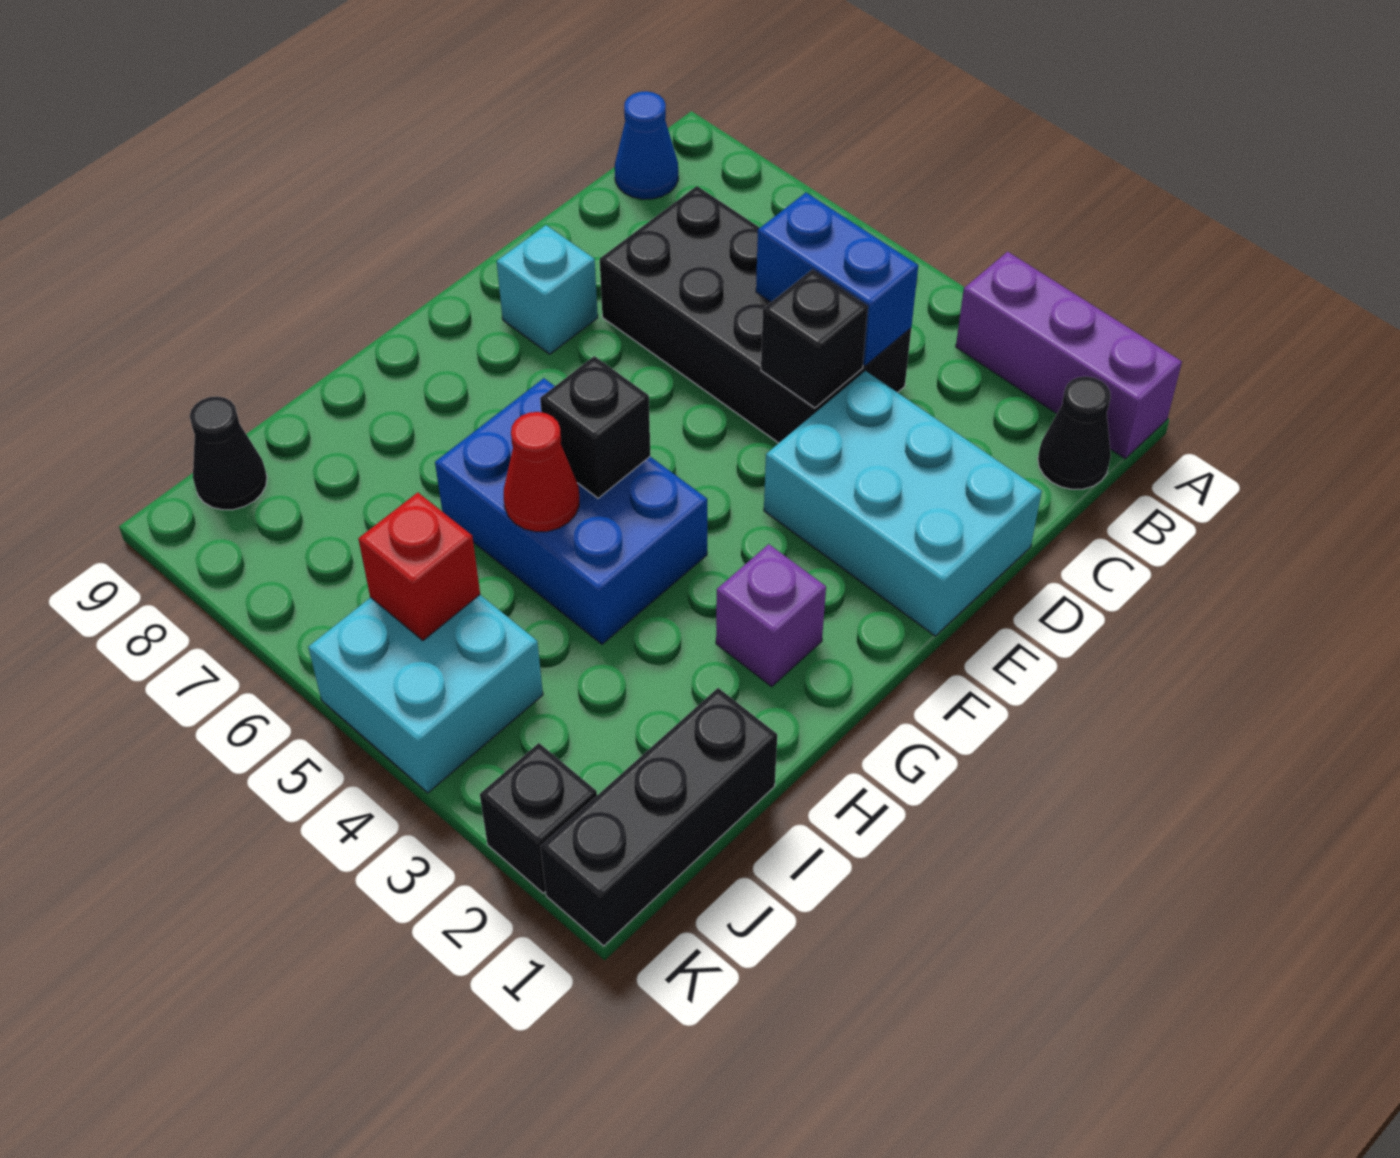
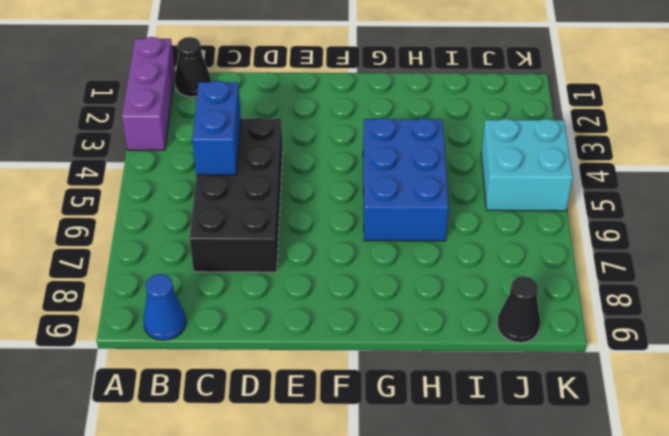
none -> cyan brick D1:E3 level 1
none -> cyan brick E8 level 1
none -> purple brick G2 level 1

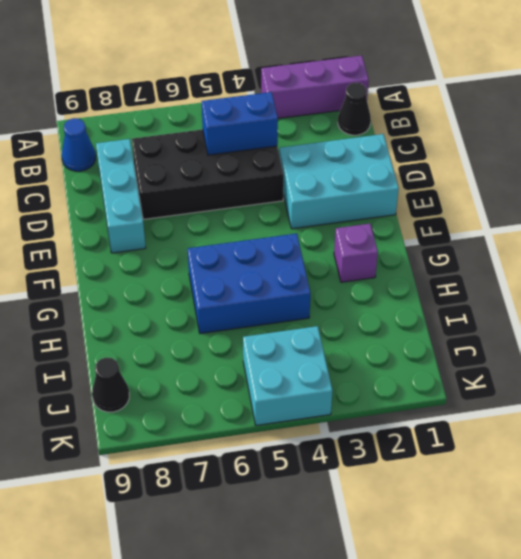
cyan brick C8:E8 level 1 -> cyan brick E8 level 1
none -> black brick I1:K1 level 1
none -> black brick K2 level 1
none -> black brick D4 level 2

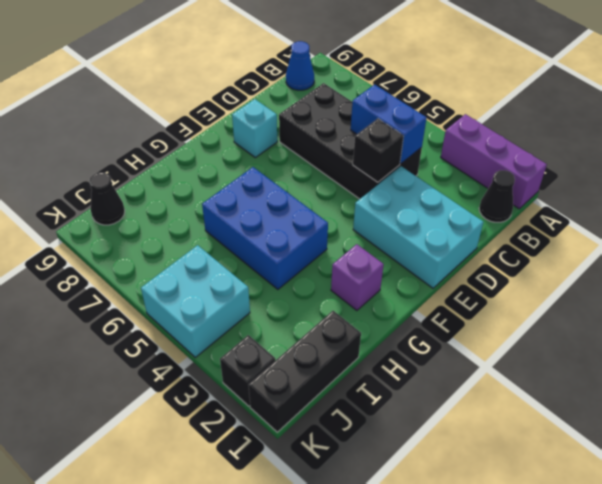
none -> black brick G5 level 2
none -> red cone H5 level 2
none -> red brick J5 level 2

